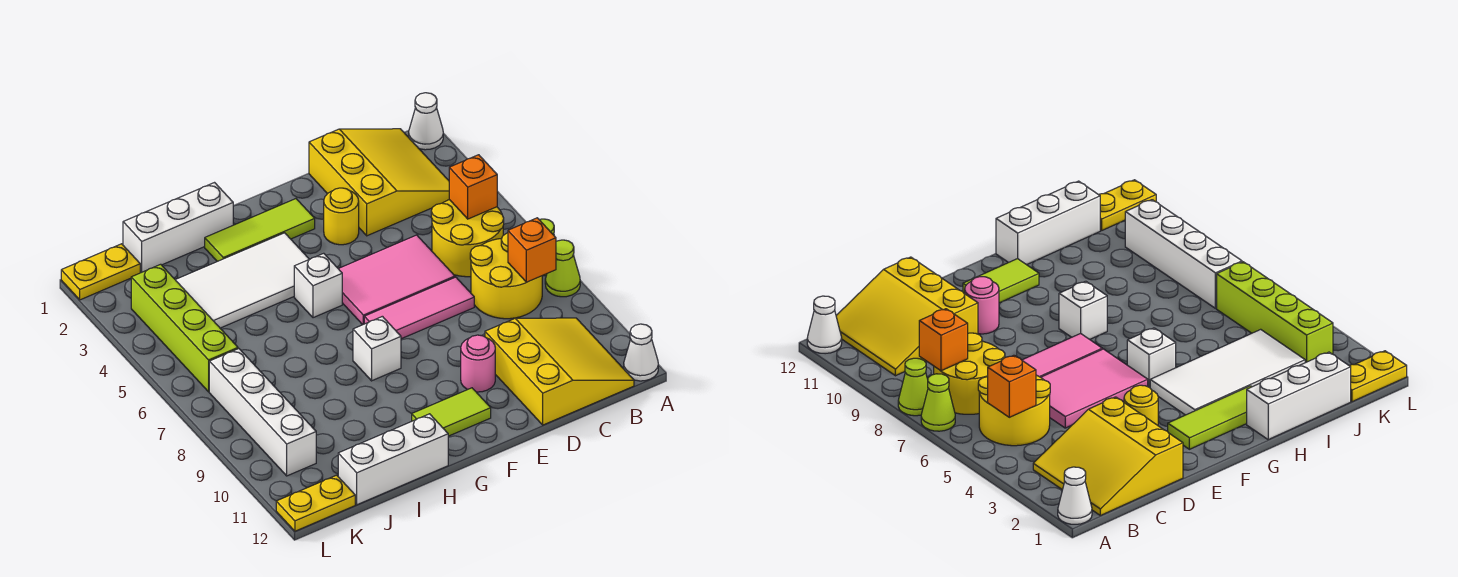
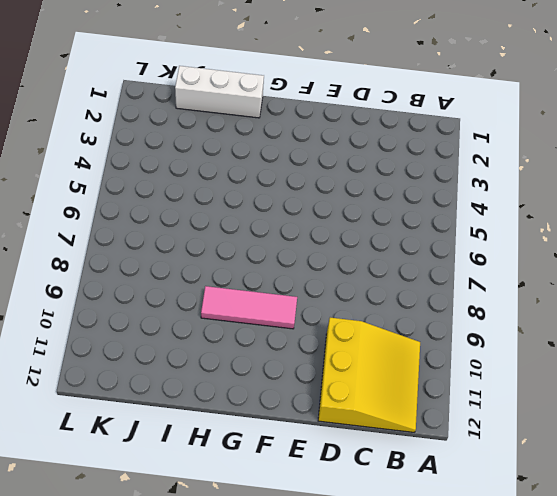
pink tile F9:H9 level 1 -> pink tile D7:F7 level 1
none -> white cone A1 level 1
none -> lime cone A7 level 1
none -> lime cone A8 level 1

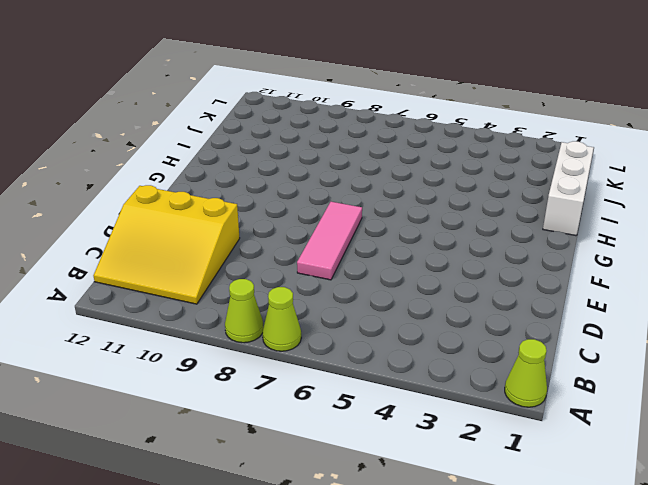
lime cone A1 level 1 -> white cone A1 level 1
none -> white cone A12 level 1
none -> yellow slope B1:D3 level 1 top D
none -> yellow round brick B5:C6 level 1

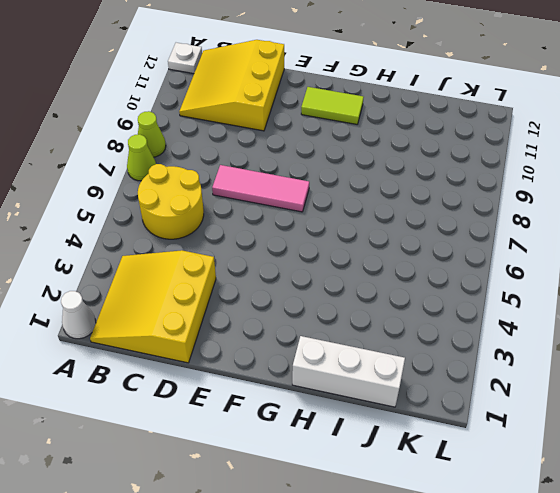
white plate A12 level 1 -> white cone A12 level 1
none -> yellow round brick B7:C8 level 1
none -> pink tile D5:F6 level 1
none -> yellow round brick E3 level 1

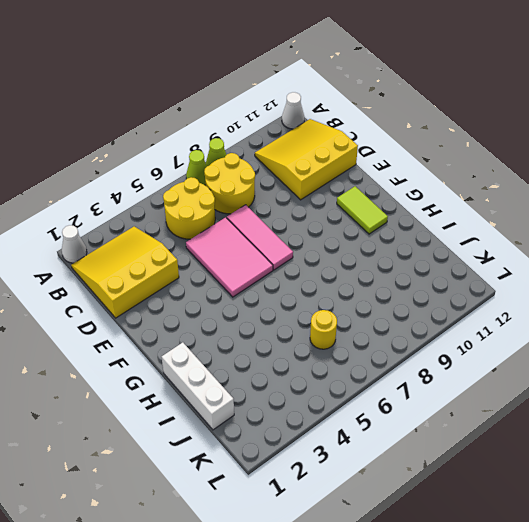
yellow round brick J6 level 1 -> yellow round brick E3 level 1
none -> pink round brick E10 level 1
none -> lime tile F2:H2 level 1
none -> white tile G3:J4 level 1

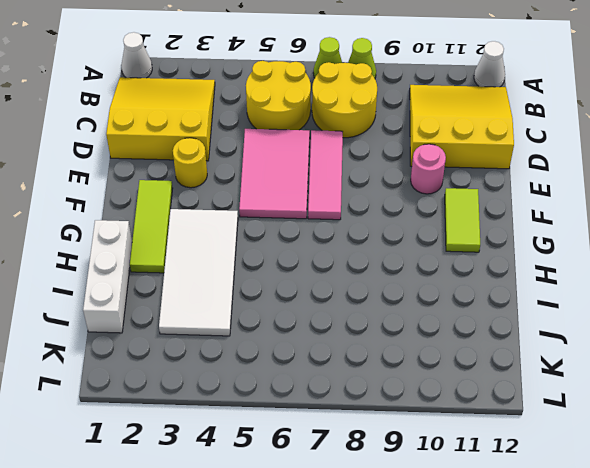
none -> white brick G5 level 1
none -> white brick G8 level 1
none -> white brick H12:J12 level 1

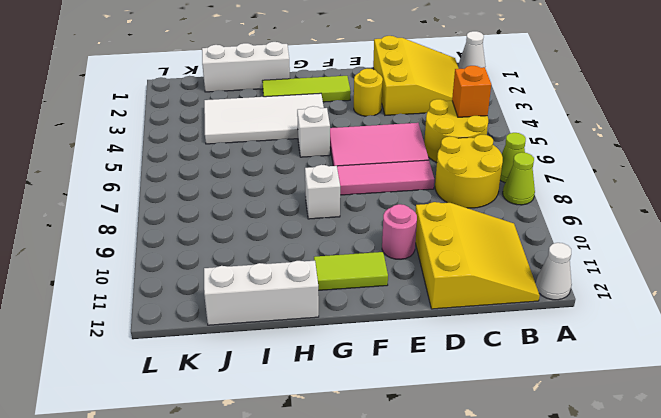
none -> yellow plate K1:L1 level 1
none -> lime brick K3:K6 level 1
none -> white brick K7:K10 level 1

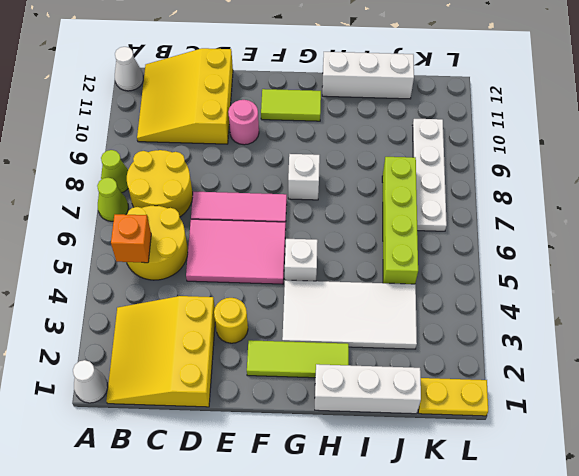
lime brick J5:J8 level 1 -> lime brick K3:K6 level 1
white plate K7:K10 level 1 -> white brick K7:K10 level 1
none -> yellow plate K12:L12 level 1
none -> orange brick B8 level 2

